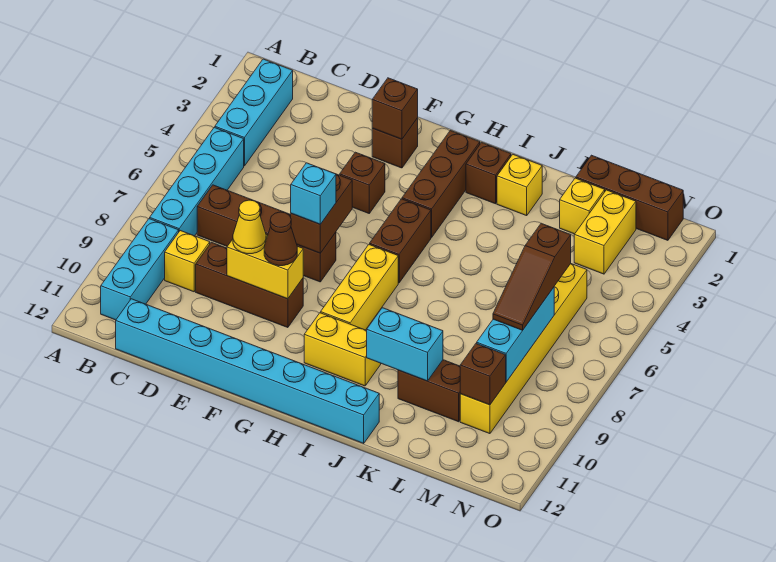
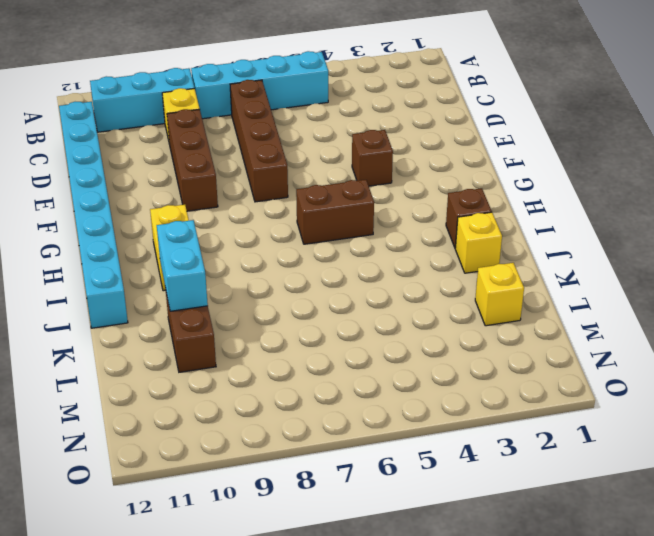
none -> cyan brick B2:B4 level 1
none -> brown brick F2 level 1
none -> brown brick H2:H4 level 1
none -> yellow brick H7:H9 level 1

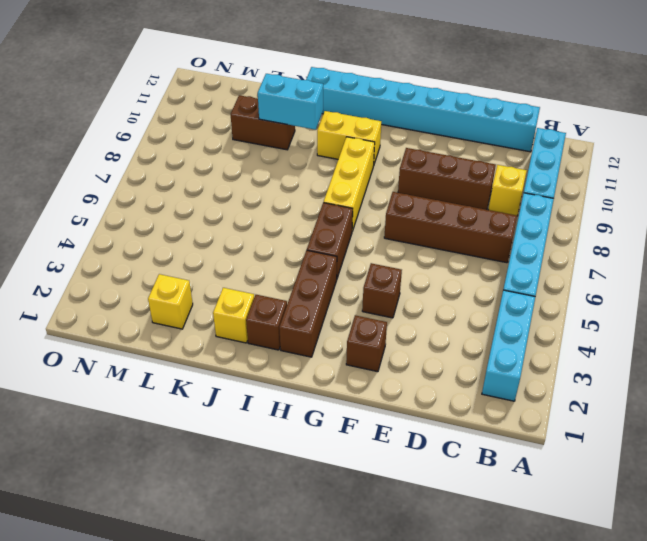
none -> brown brick L1:N1 level 1
none -> yellow brick M2:M3 level 1
none -> yellow brick M5:M10 level 1
none -> yellow brick E9:F9 level 2

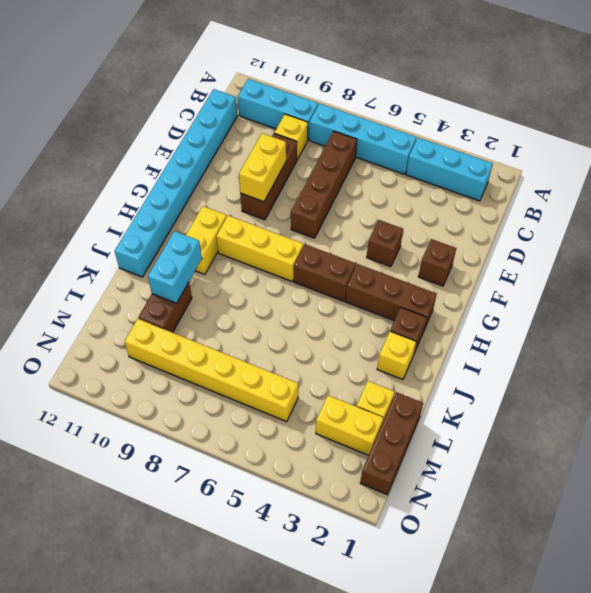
none -> brown brick F2 level 2
none -> brown brick F6:F7 level 2
none -> cyan brick M7:M9 level 2
none -> brown brick M10 level 2

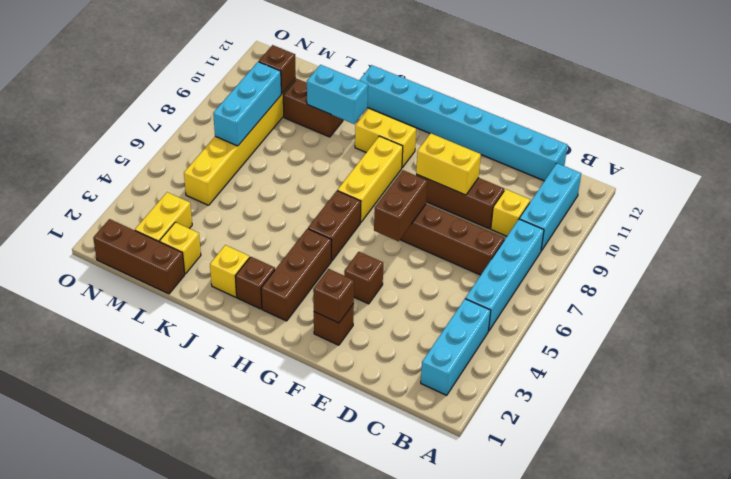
none -> yellow cone E9 level 3
none -> cyan brick F7 level 3
none -> brown cone F9 level 3
none -> brown slope M6:M8 level 3 top 6

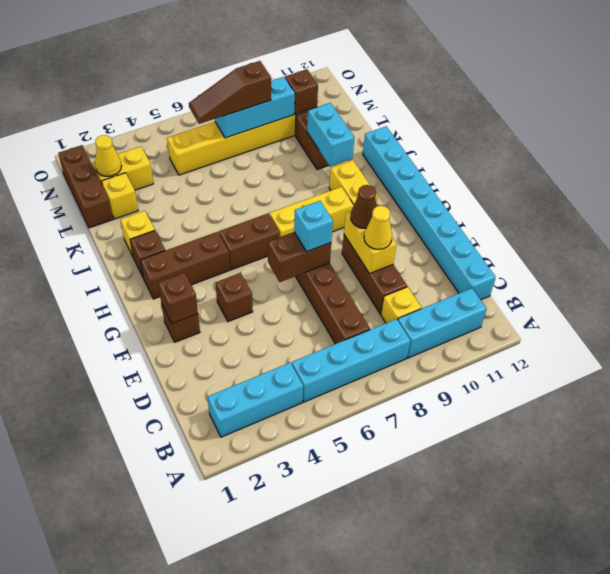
yellow cone M2 level 2 -> none
brown slope M6:M8 level 3 top 8 -> brown slope M6:M8 level 3 top 6

